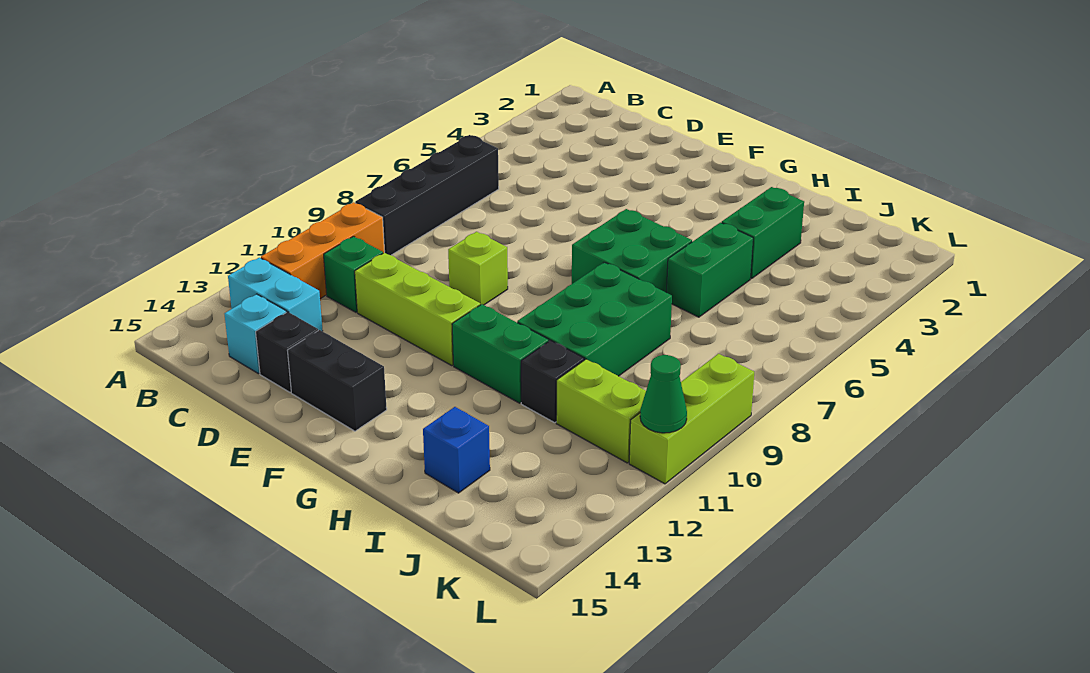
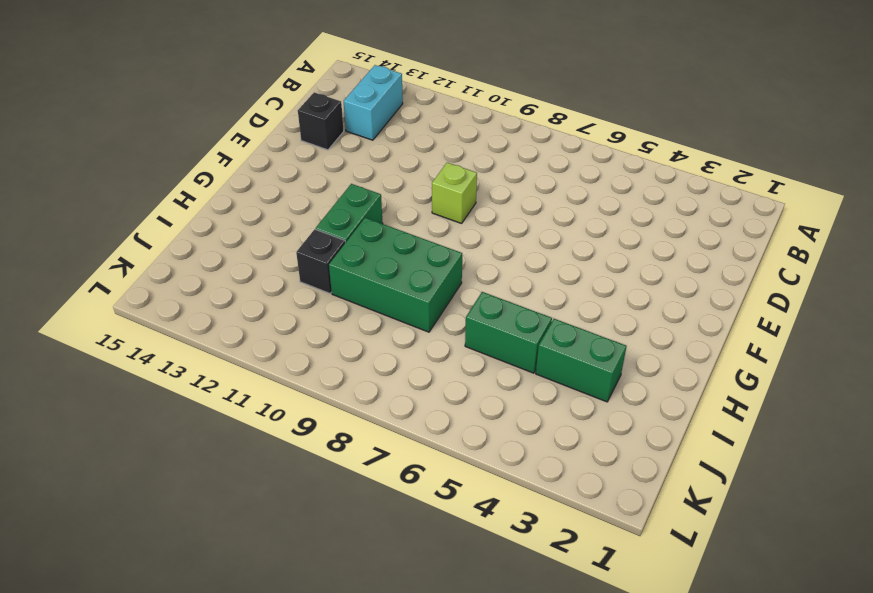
none -> black brick B6:B9 level 1
none -> orange brick B10:B12 level 1
none -> green brick C11 level 1

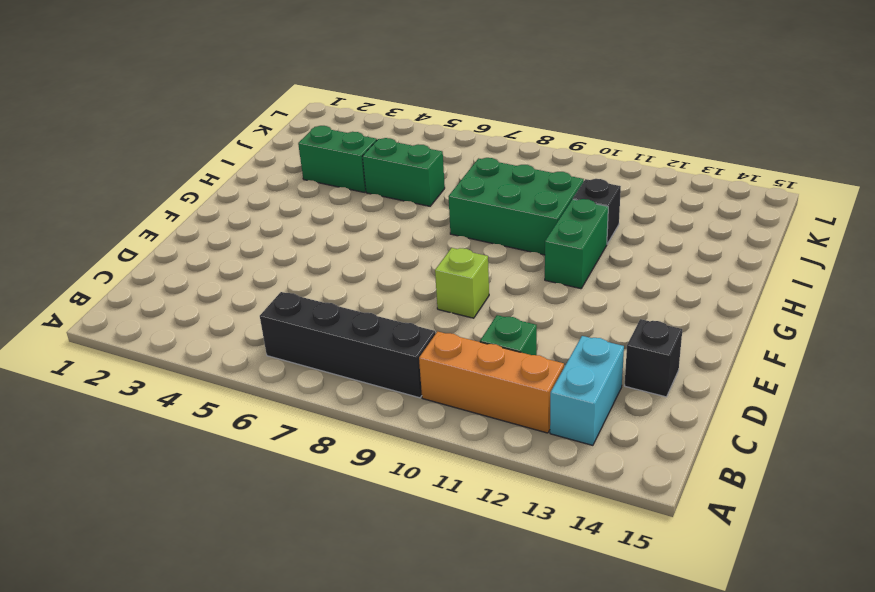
none -> cyan brick C14 level 1
none -> lime brick D11:F11 level 1
none -> black brick E14:F14 level 1

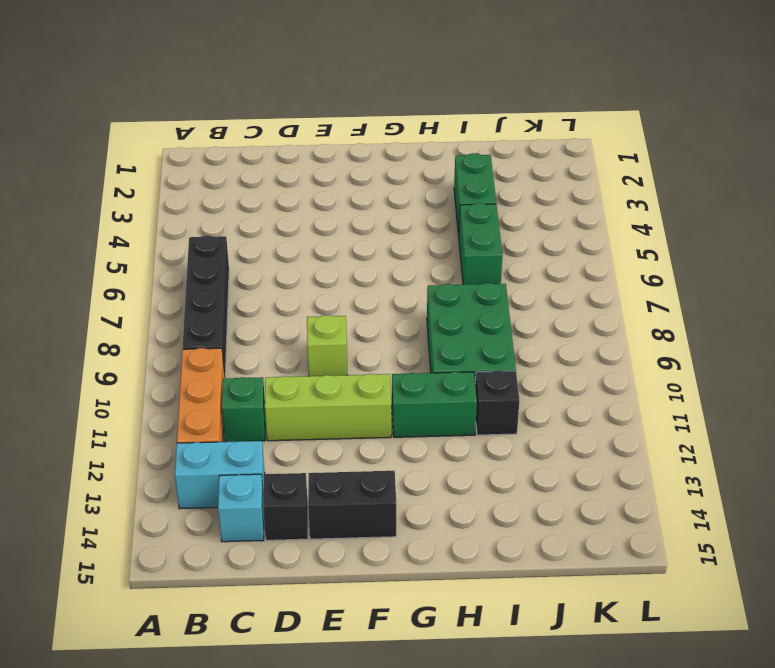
none -> green brick G6:H7 level 1
none -> blue brick I14 level 1
none -> lime brick J11:K11 level 1

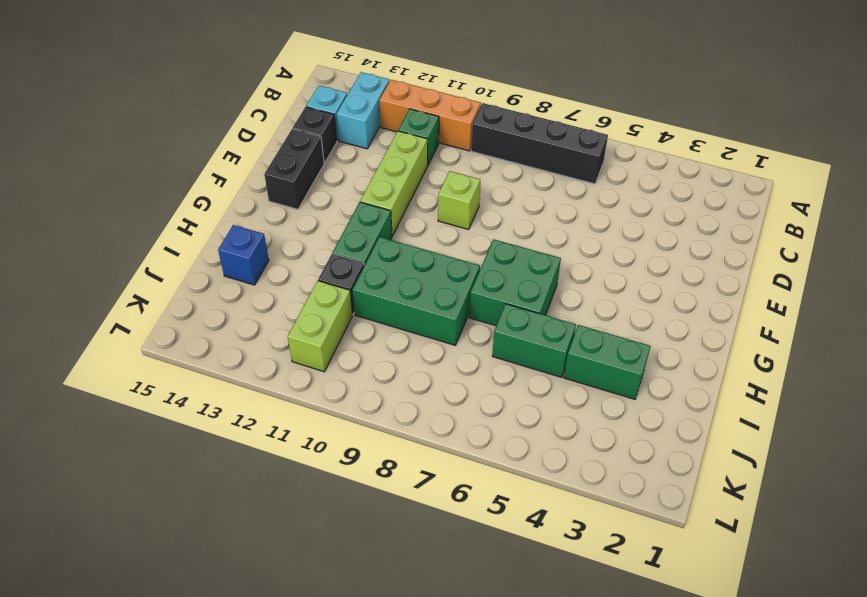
none -> lime brick L9:L11 level 1
none -> green cone L11 level 2

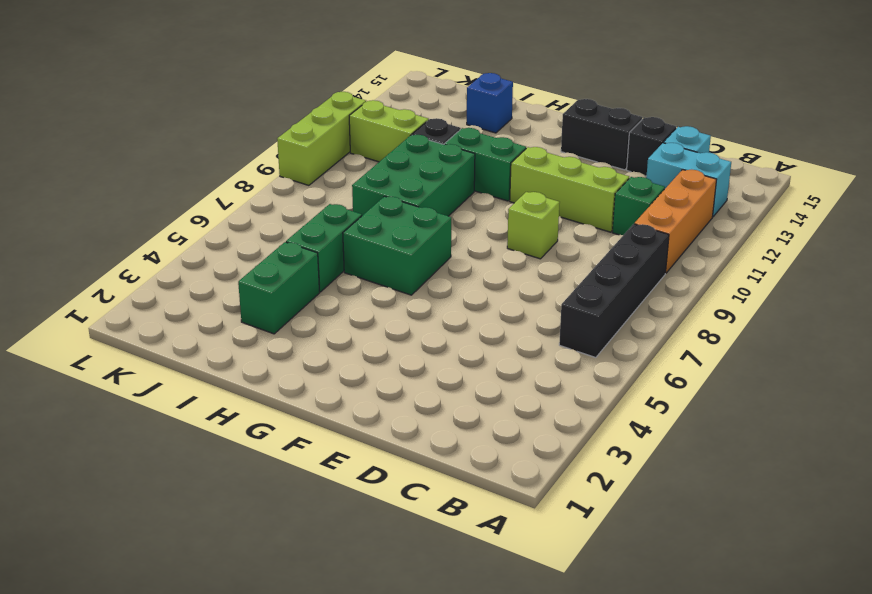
none -> green cone L11 level 2

